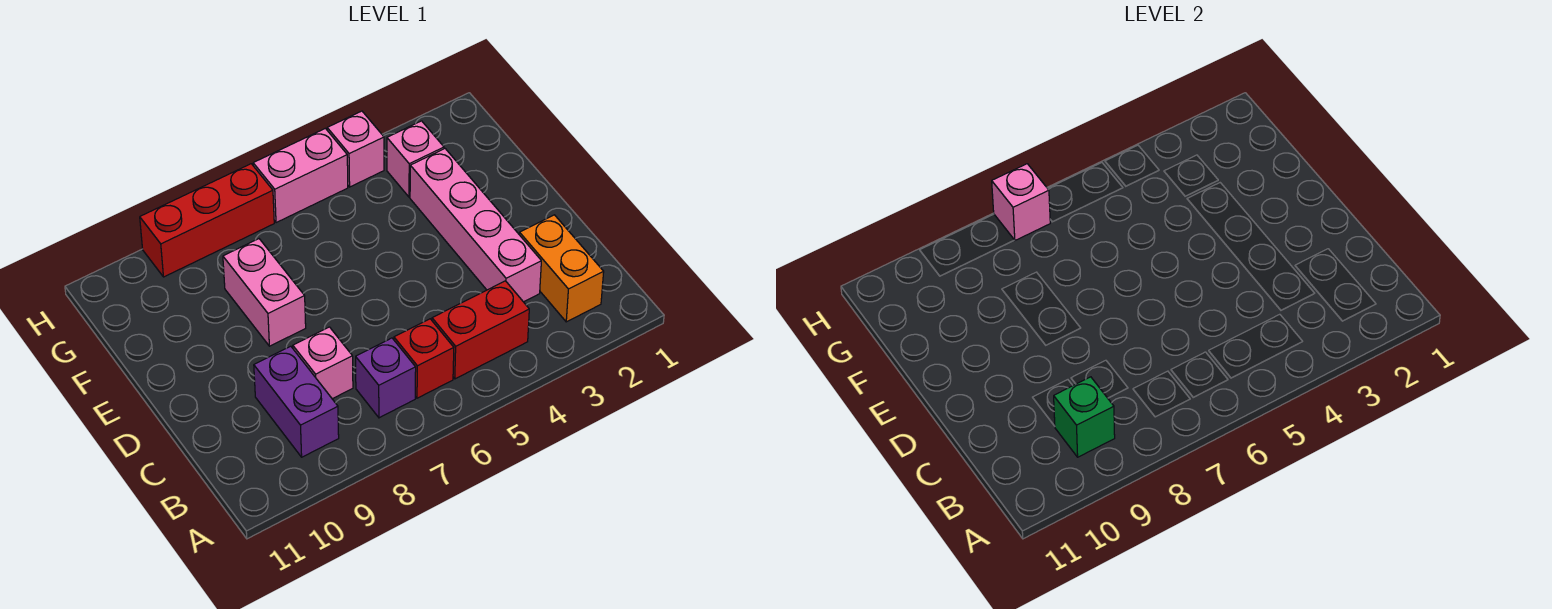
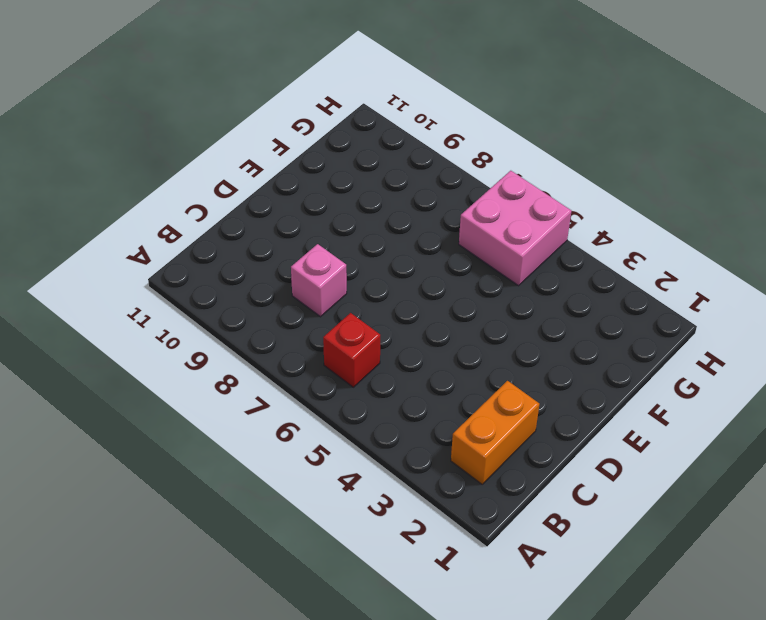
pink brick G5:H6 level 1 -> pink brick H5:H6 level 1
none -> red brick B4:B5 level 1
none -> purple brick B7 level 1
none -> purple brick B9:C9 level 1

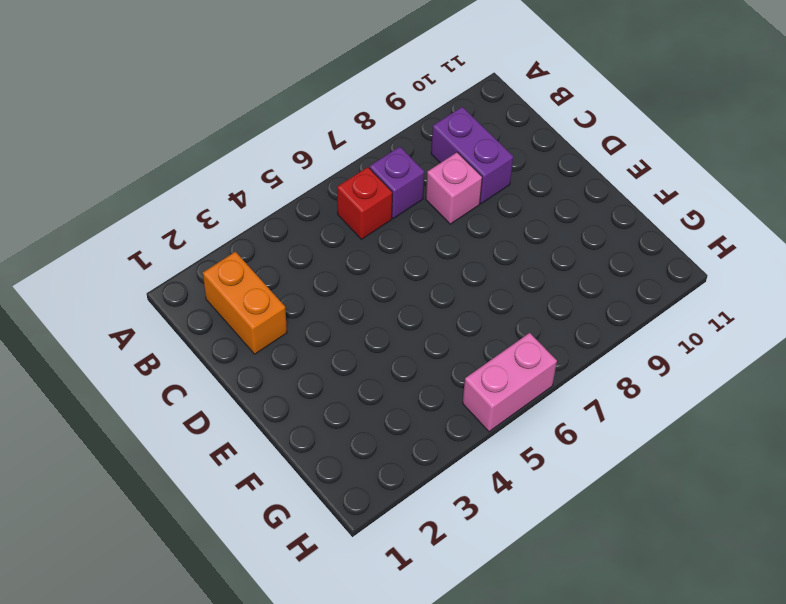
none -> red brick B4:B5 level 1
none -> pink brick C3:F3 level 1
none -> pink brick E8:F8 level 1

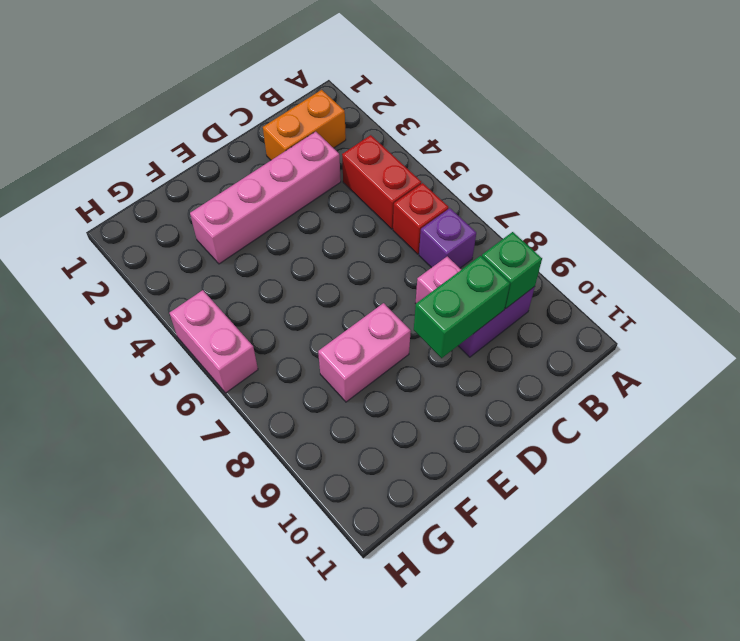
green brick C9:D9 level 2 -> none
none -> pink brick G3 level 1
none -> pink brick H4 level 1
none -> red brick H7:H9 level 1

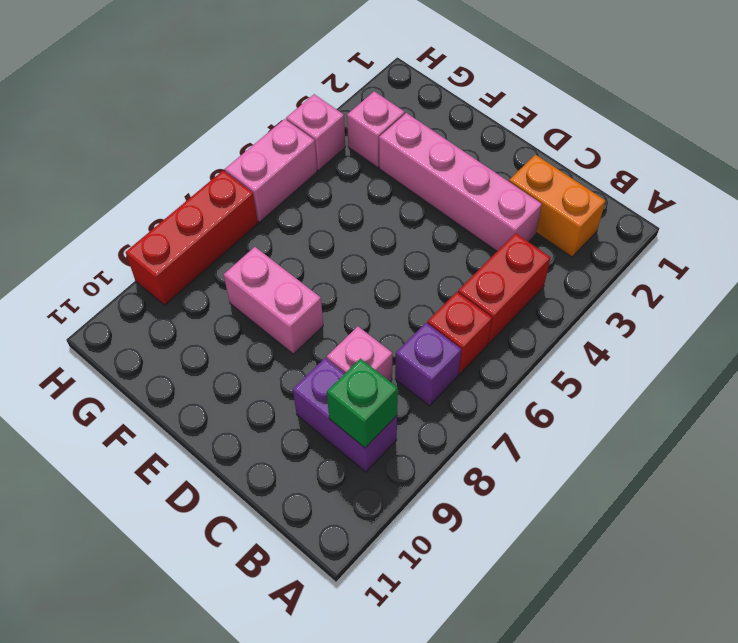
none -> pink brick H7 level 2

